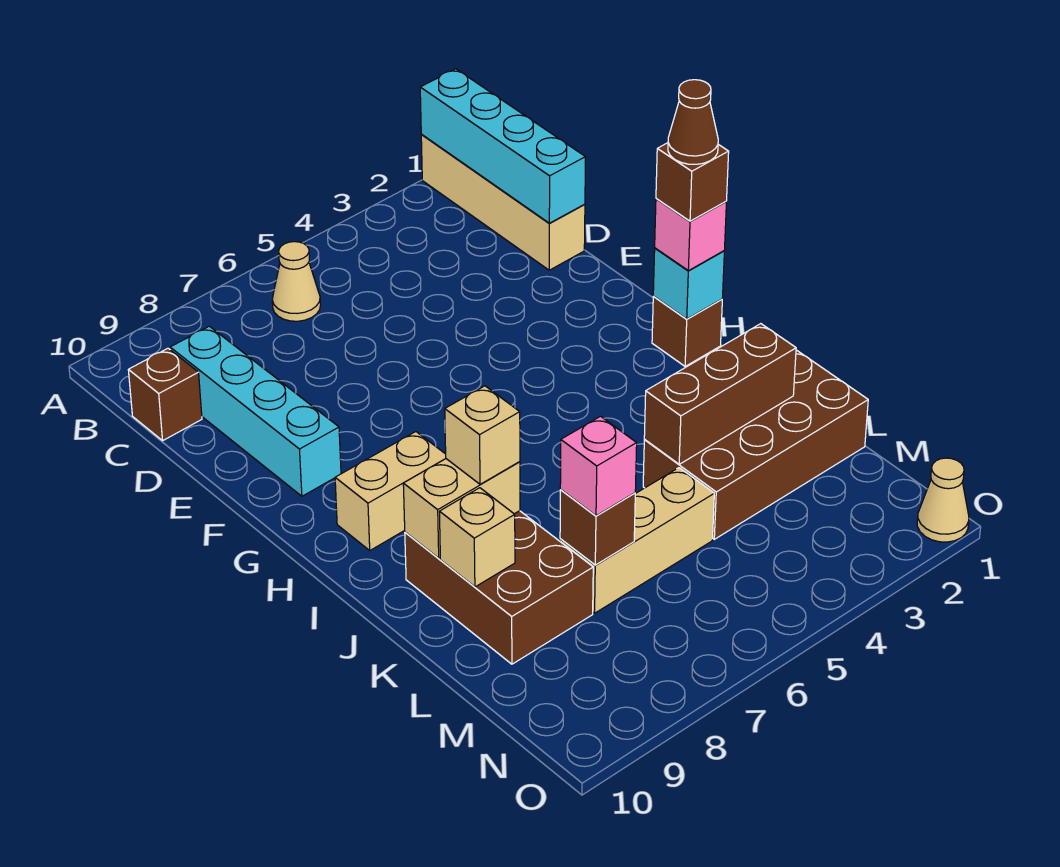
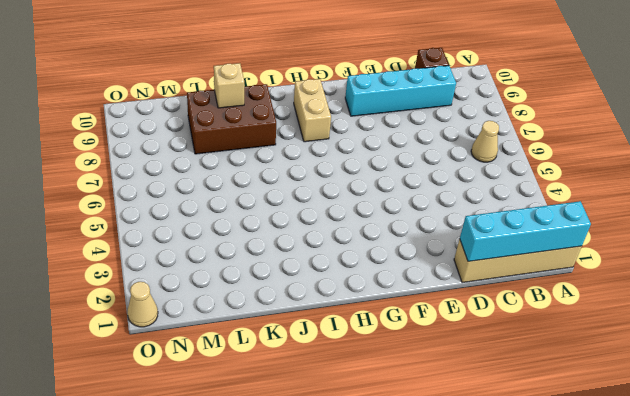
none -> brown brick H1 level 1
none -> brown brick K1:L4 level 1
none -> tan brick L5:L7 level 1

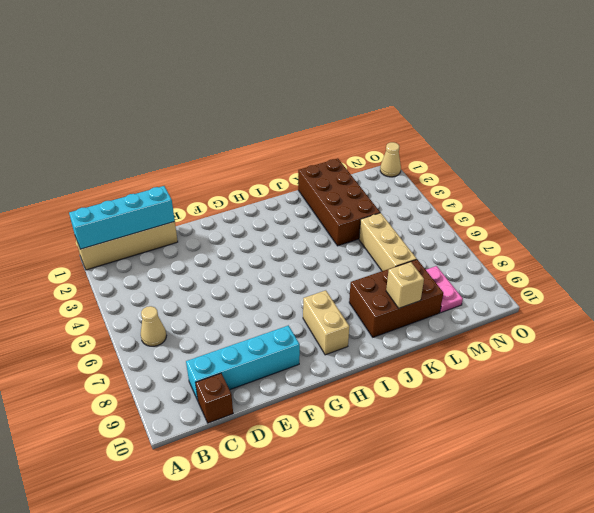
pink plate M8:M9 level 1 -> none
none -> brown brick H1 level 1
none -> cyan brick H1 level 2
none -> tan brick J8:J9 level 2

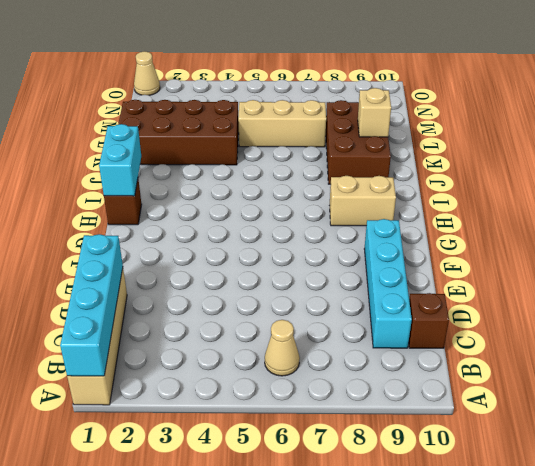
cyan brick H1:I1 level 2 -> cyan brick H1 level 2
none -> tan brick J8:J9 level 2
none -> brown brick K2:K4 level 2
none -> brown brick L7 level 2

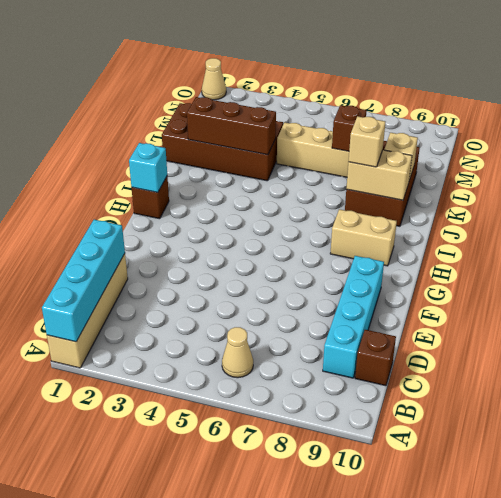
none -> pink brick H1 level 3
none -> pink brick L7 level 3
none -> brown brick H1 level 4

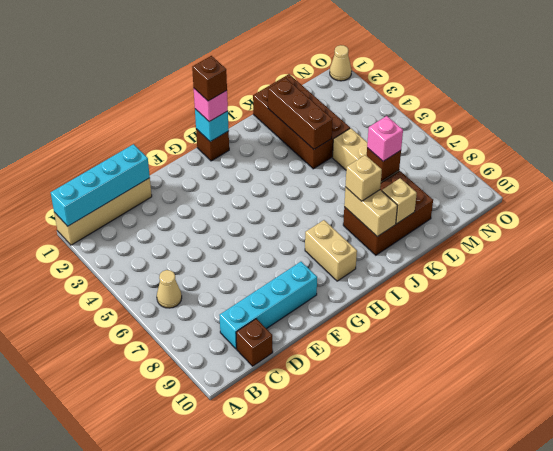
none -> brown cone H1 level 5

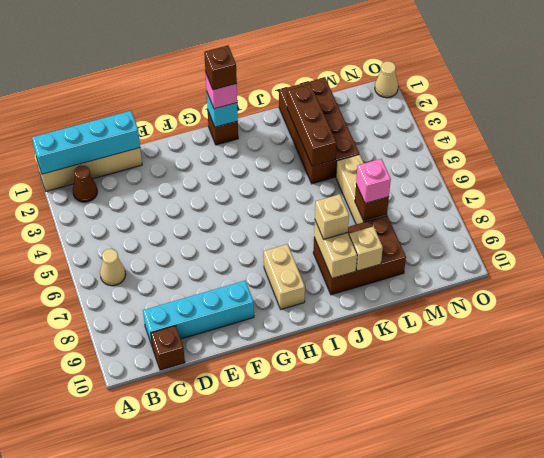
brown cone B2 level 1 -> brown cone H1 level 5

